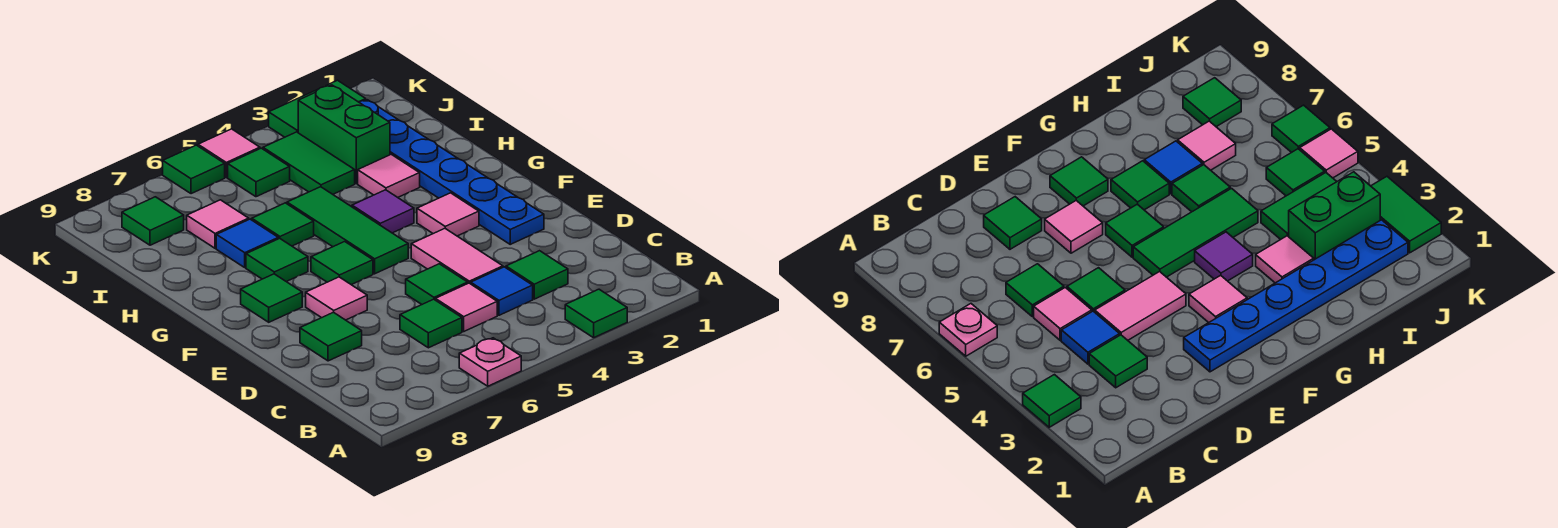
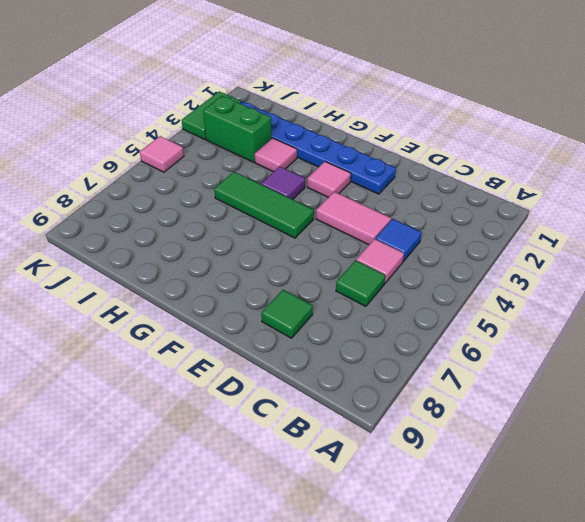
none -> green tile A3 level 1
none -> pink plate A6 level 1
none -> green tile C3 level 1

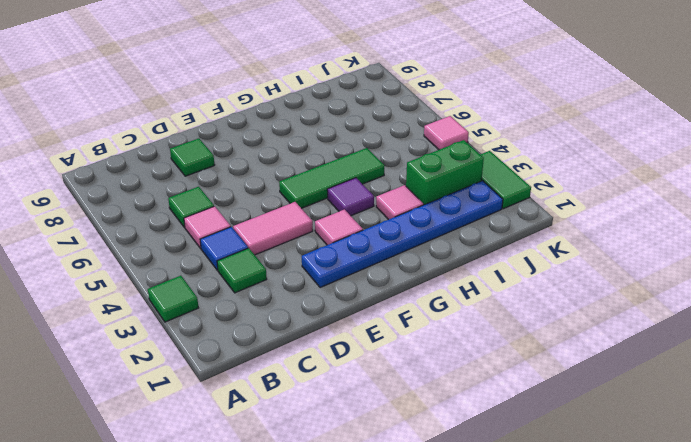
none -> pink plate A6 level 1
none -> green tile D5 level 1
none -> pink tile E7 level 1

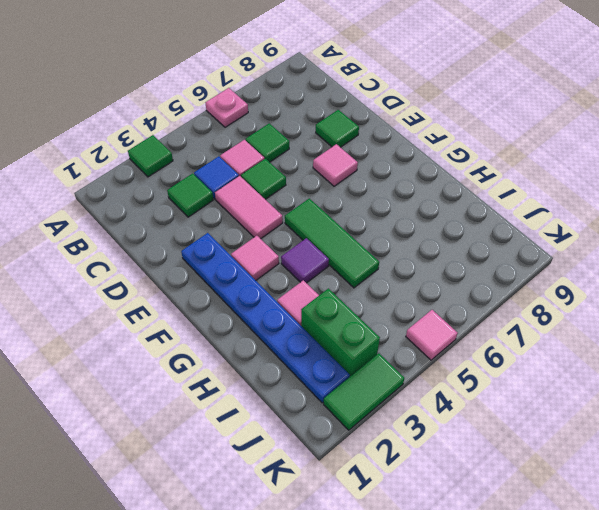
none -> green tile F6 level 1
none -> green tile F8 level 1
none -> green tile G7 level 1

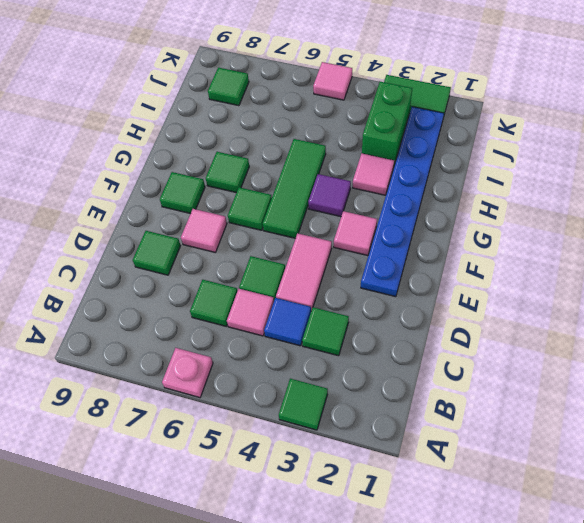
none -> green tile H6 level 1
none -> blue tile H7 level 1
none -> green tile I4:J4 level 1

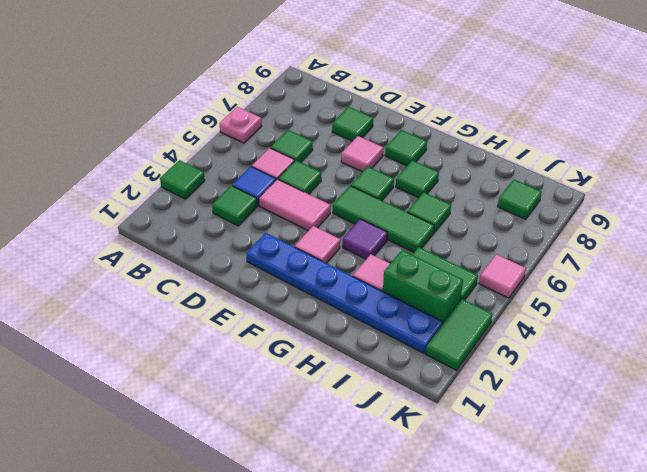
none -> blue tile H7 level 1
none -> pink tile I7 level 1
none -> green tile J5 level 1

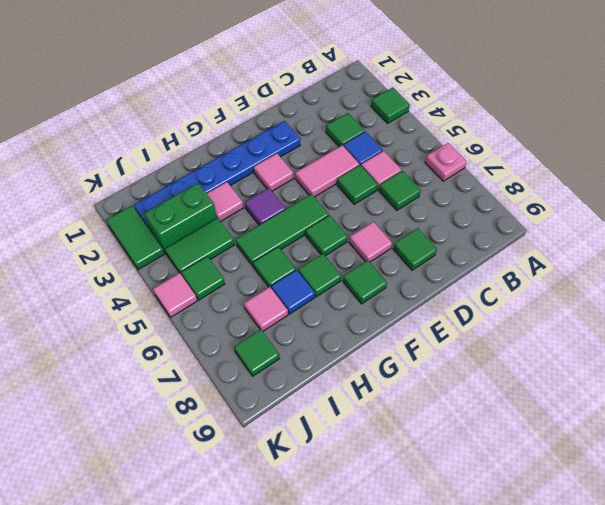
none -> green tile K6 level 1

